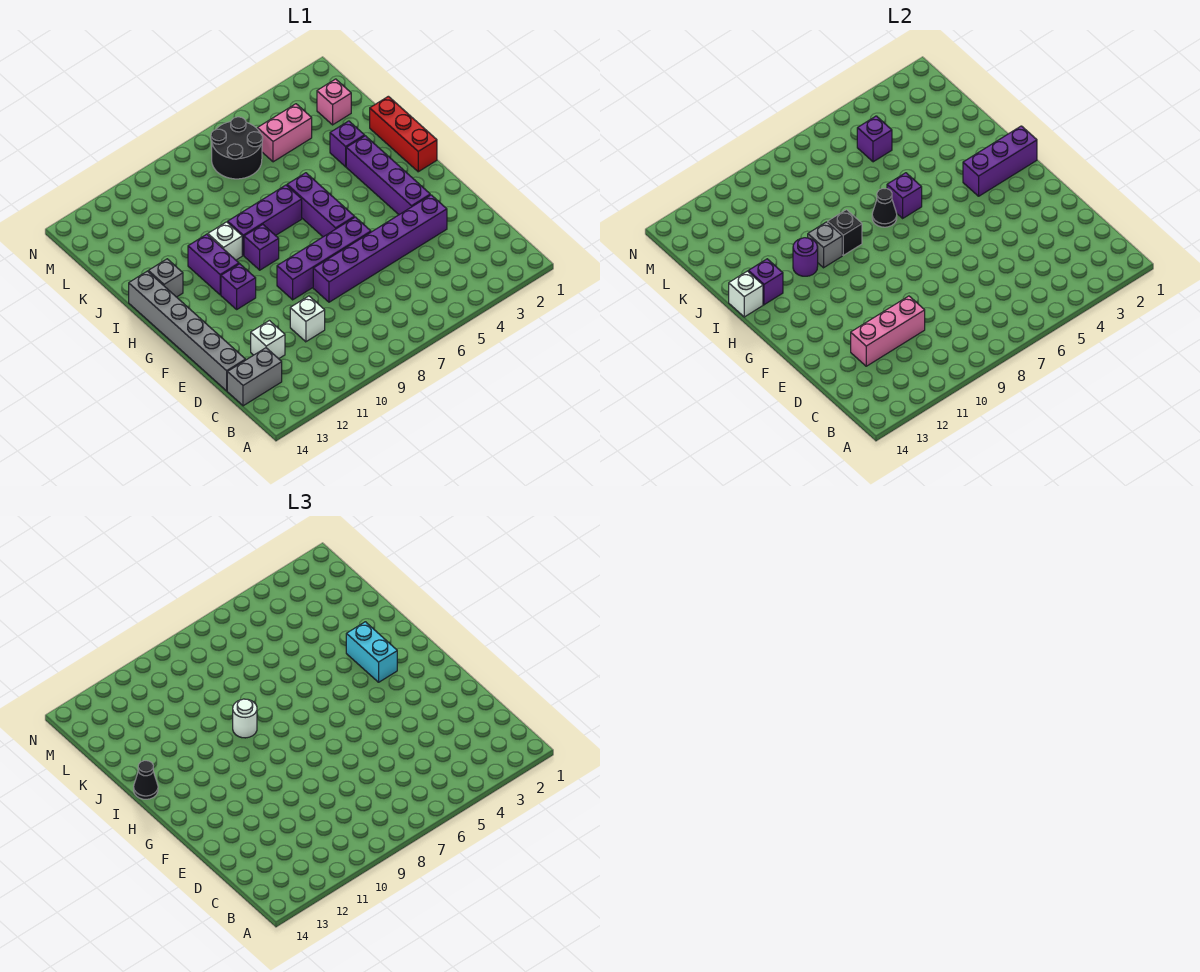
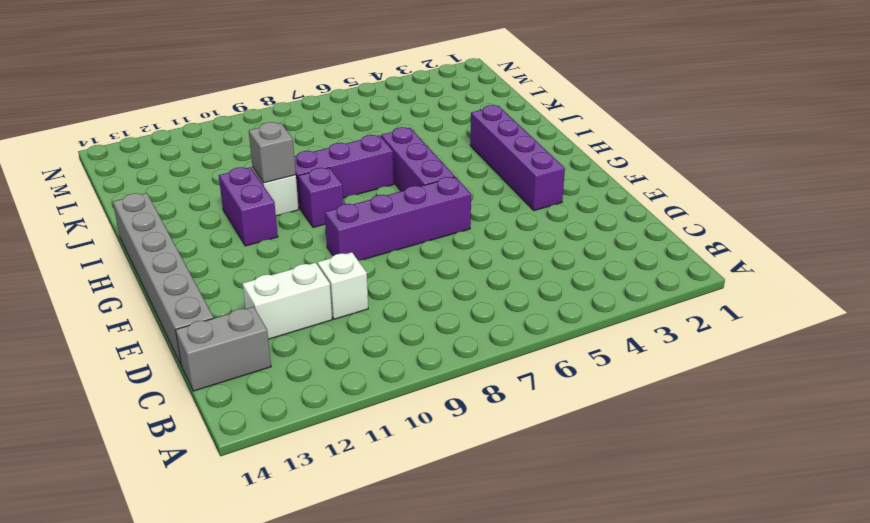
white brick D11:D12 level 1 -> white brick D12 level 1
none -> purple brick E3:E8 level 1
none -> purple brick G11 level 1
none -> red brick H1:J1 level 1
none -> grey brick I13 level 1

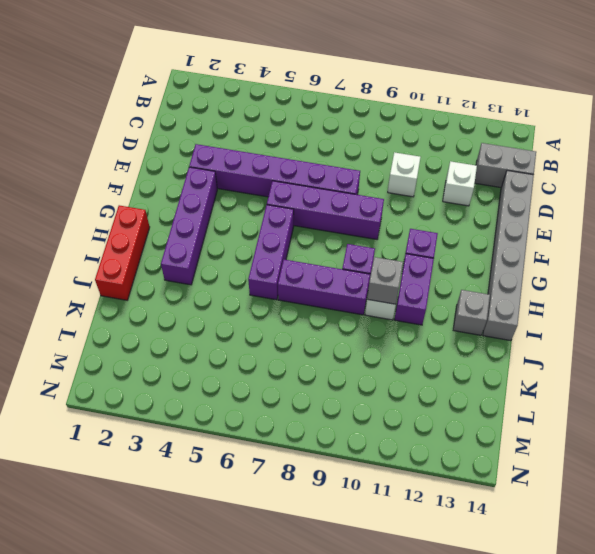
none -> purple brick J3 level 1
none -> pink brick L2 level 1
none -> pink brick L4:L5 level 1
none -> black round brick L6:M7 level 1

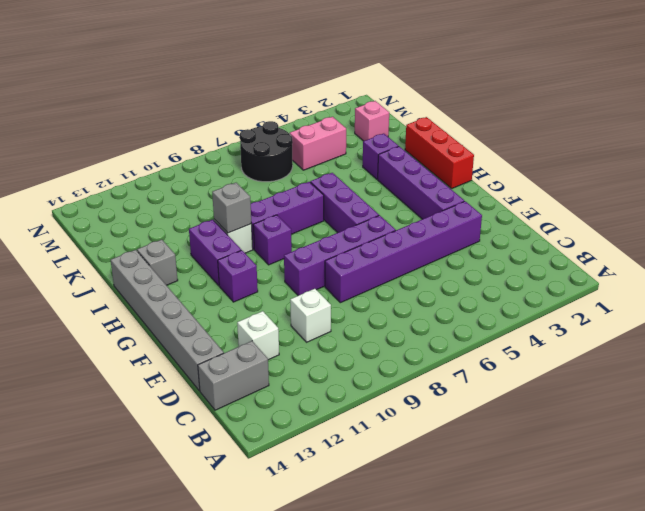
none -> pink brick D10:D12 level 2
none -> purple brick H1:H3 level 2
none -> purple brick I6 level 2
none -> black cone I7 level 2

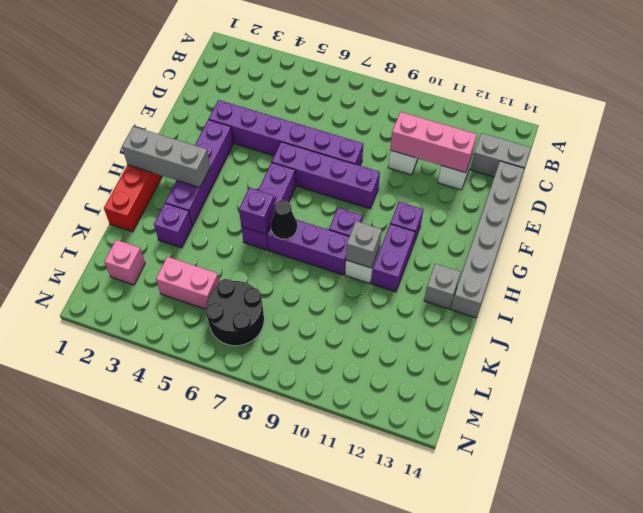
grey brick H1:H3 level 2 -> purple brick H1:H3 level 2
none -> black brick I9 level 2
none -> purple round brick I11 level 2
none -> purple brick I13 level 2
none -> white brick I14 level 2

